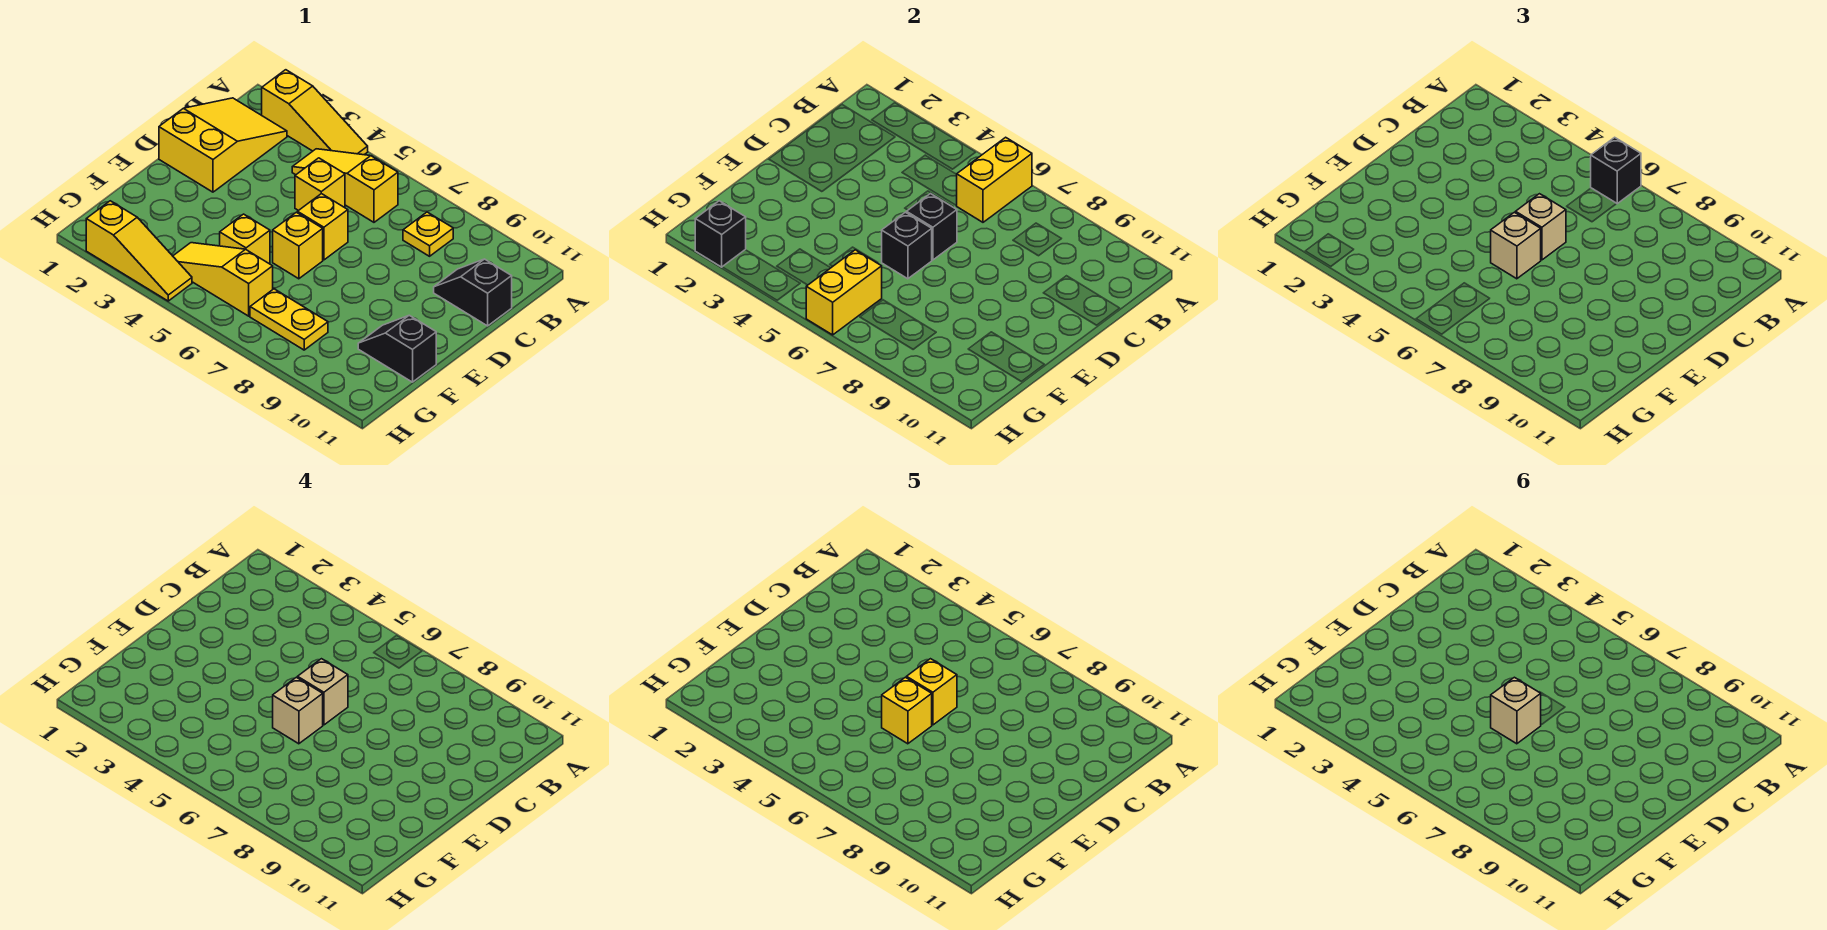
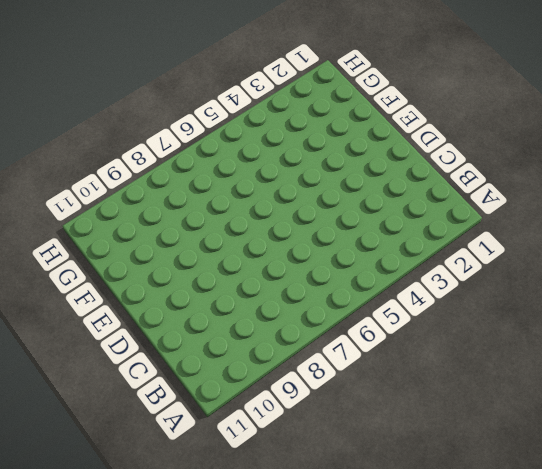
none -> yellow slope A2:A4 level 1 top 2
none -> yellow slope B1:D2 level 1 top D
none -> yellow slope B4:B6 level 1 top 6

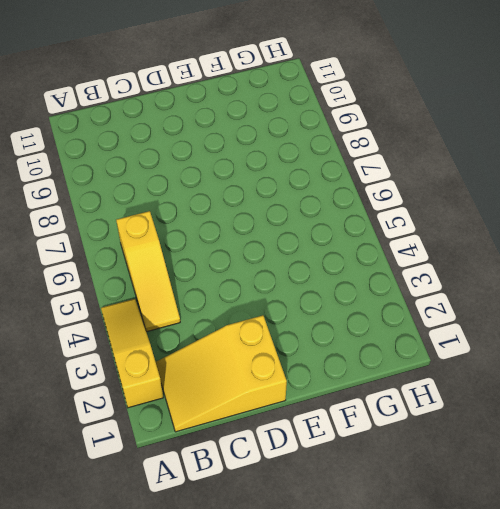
none -> yellow plate B8 level 1
none -> yellow brick C5 level 1
none -> black slope C10:C11 level 1 top 11

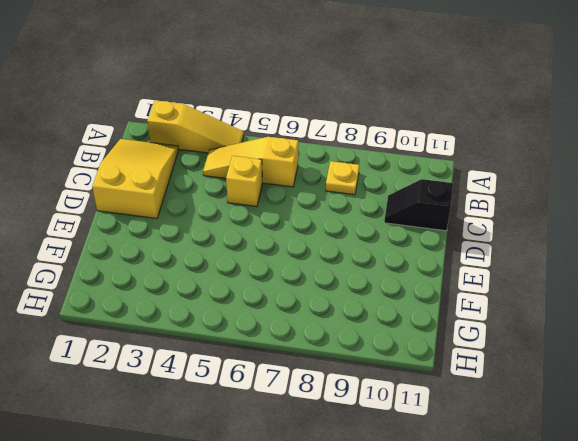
none -> yellow brick D6 level 1
none -> yellow brick E6 level 1
none -> yellow brick F5 level 1

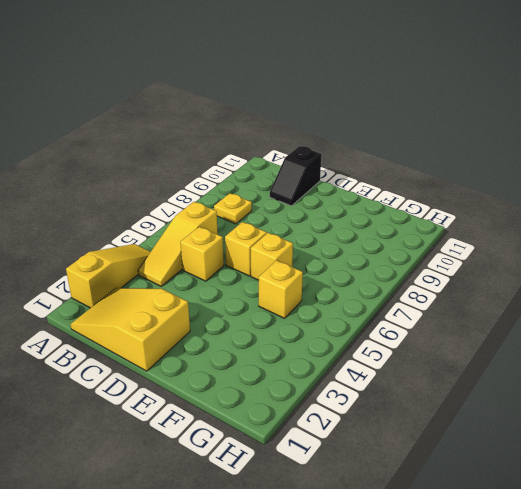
none -> black slope F10:F11 level 1 top 11
none -> yellow slope G4:G6 level 1 top 6
none -> yellow plate G7:G8 level 1

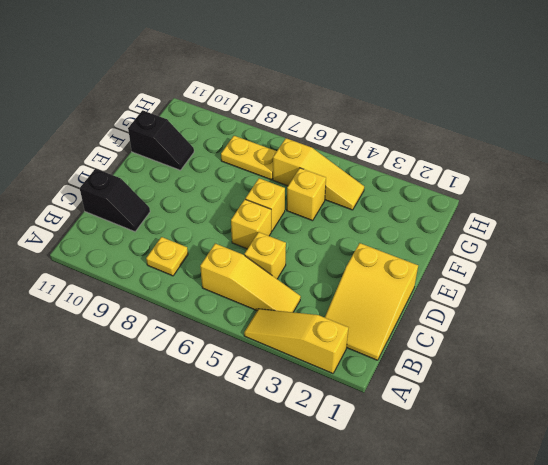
none -> yellow slope H2:H4 level 1 top 2
none -> yellow brick A6:B6 level 2
none -> black brick D6 level 2

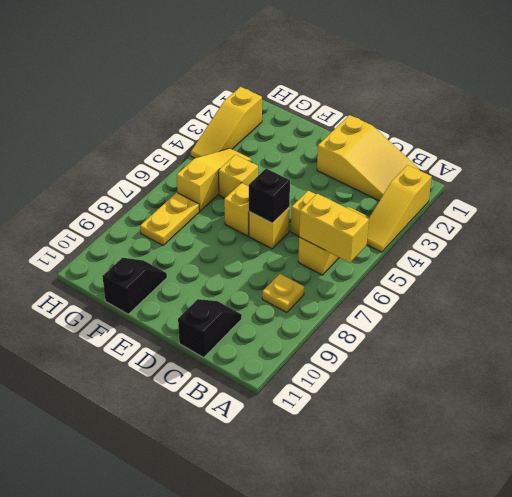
none -> black brick E6 level 2
none -> yellow brick G6:H6 level 2
none -> black brick H2 level 2

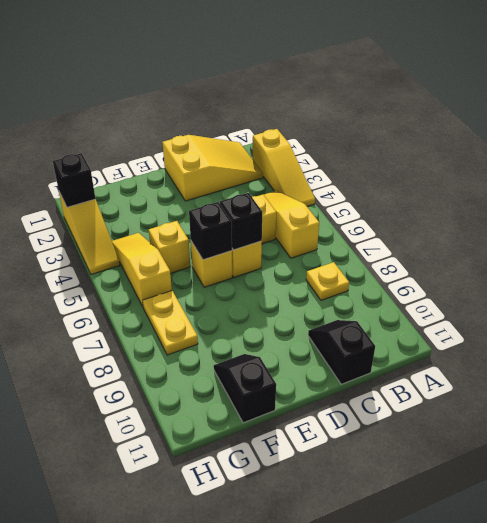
none -> yellow brick A6:B6 level 2
none -> yellow brick G6:H6 level 2
none -> black brick A6 level 3

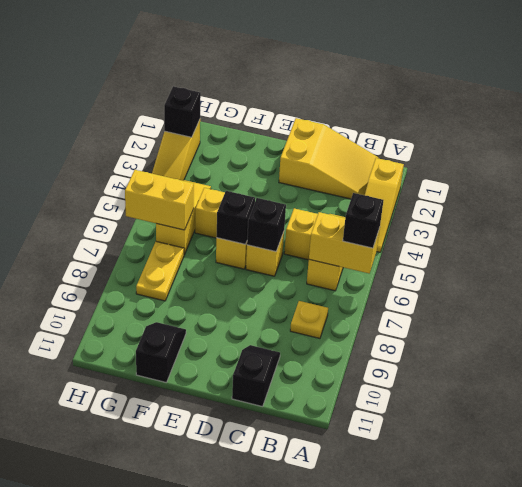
none -> tan brick D6 level 3
none -> tan brick E6 level 3
none -> tan brick D6 level 4

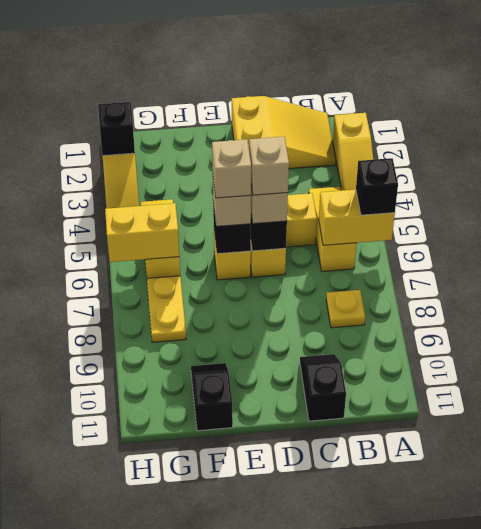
none -> yellow brick F5 level 1
none -> yellow brick D6 level 5
none -> yellow brick E6 level 5

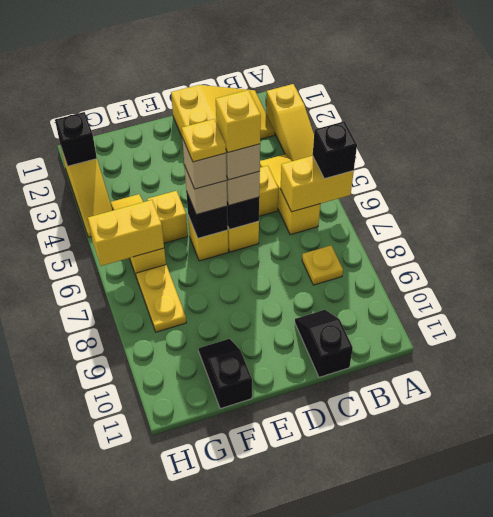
yellow plate E6 level 5 -> yellow brick E6 level 5
none -> tan brick E6 level 6

